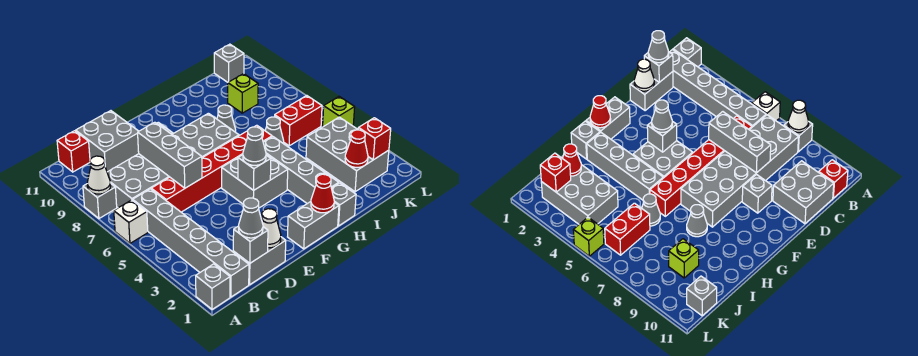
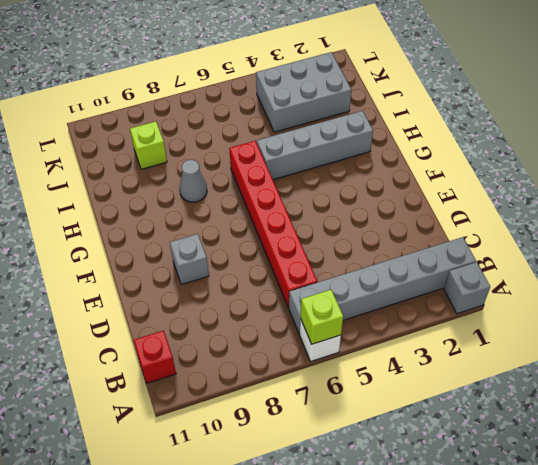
lime brick A6 level 2 -> lime brick L5 level 1
none -> grey brick A8 level 1
none -> grey brick B7:G8 level 1
none -> grey brick C1:D1 level 1
none -> grey brick C10:D11 level 1

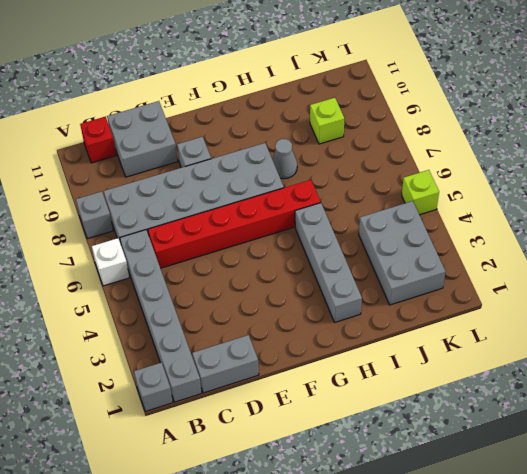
none -> grey brick F1:G1 level 1
none -> grey brick F4:G5 level 1
none -> grey brick H1 level 1
none -> grey cone I6 level 1

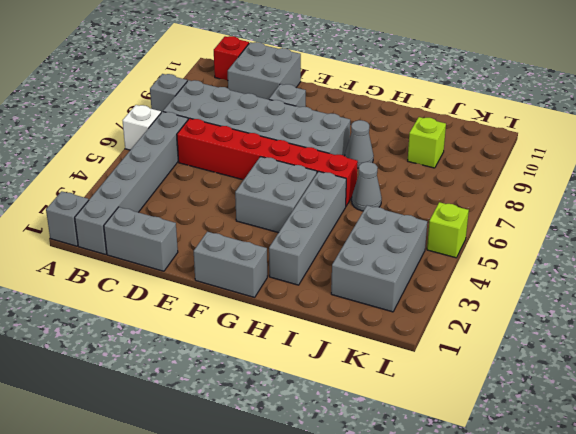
none -> grey brick H1 level 1
none -> red brick J6:K6 level 1
none -> grey brick K11 level 1
none -> white cone A8 level 2

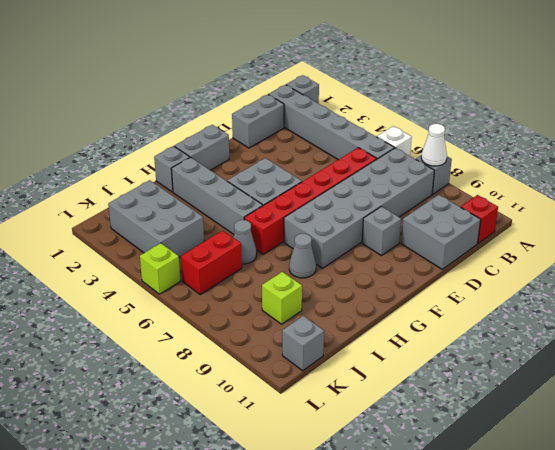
none -> grey brick C1 level 2
none -> white cone D1 level 2
none -> grey brick D6:D8 level 2
none -> grey brick F4 level 2

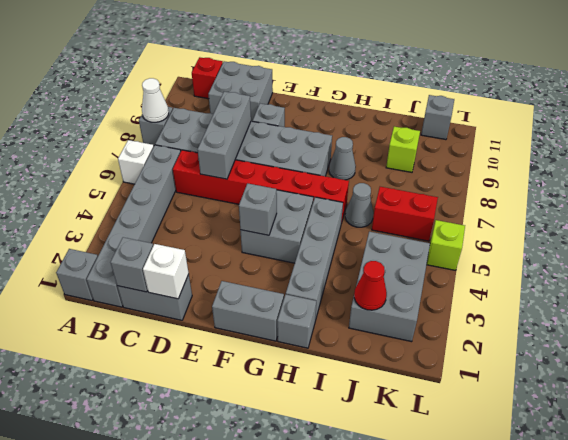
white brick D1 level 2 -> white cone D1 level 2
none -> red cone G1 level 2
none -> red brick K2 level 2
none -> grey cone C1 level 3
none -> grey cone F4 level 3

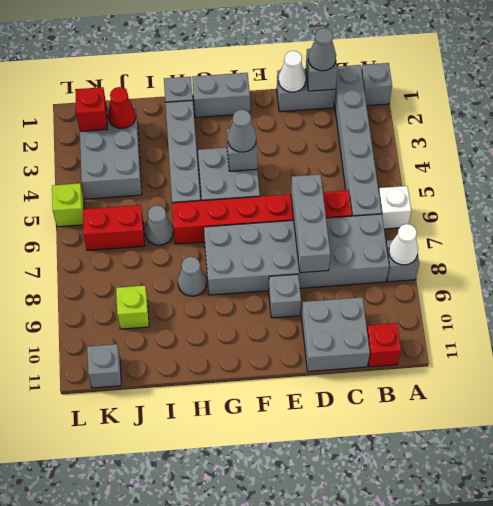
none -> red cone G1 level 2

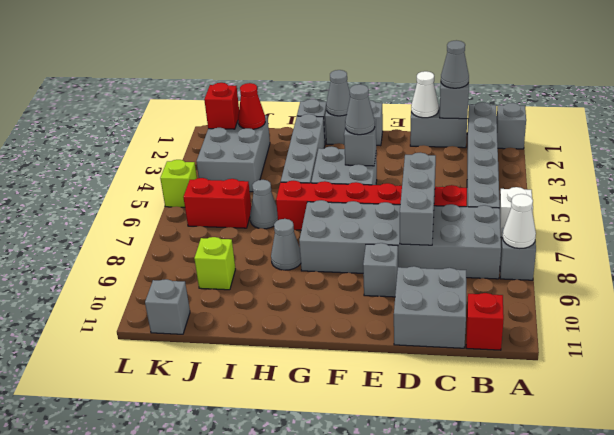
grey cone G1 level 2 -> red cone G1 level 2

